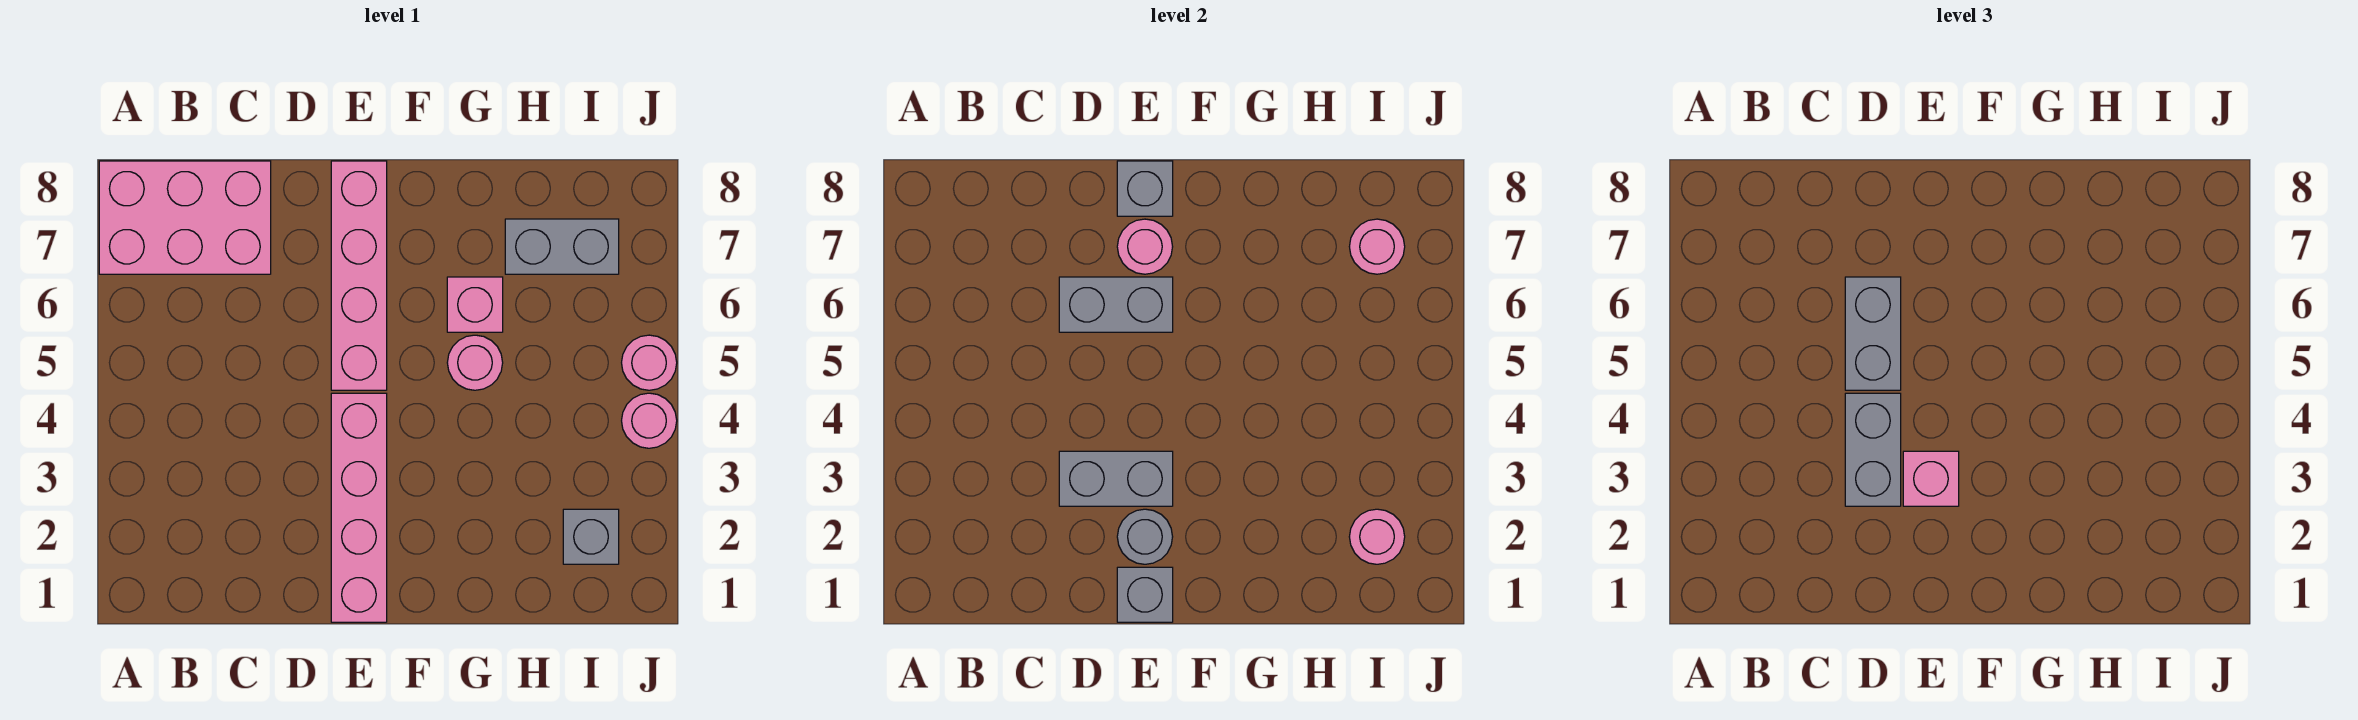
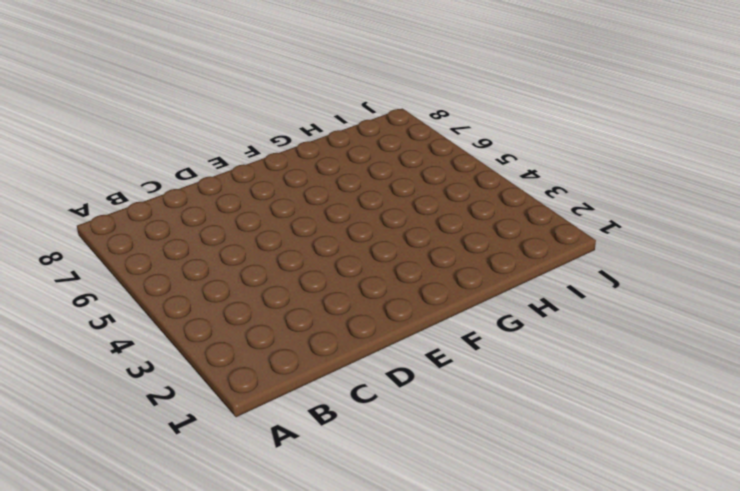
none -> pink brick A7:C8 level 1
none -> pink brick E1:E4 level 1
none -> pink brick E5:E8 level 1

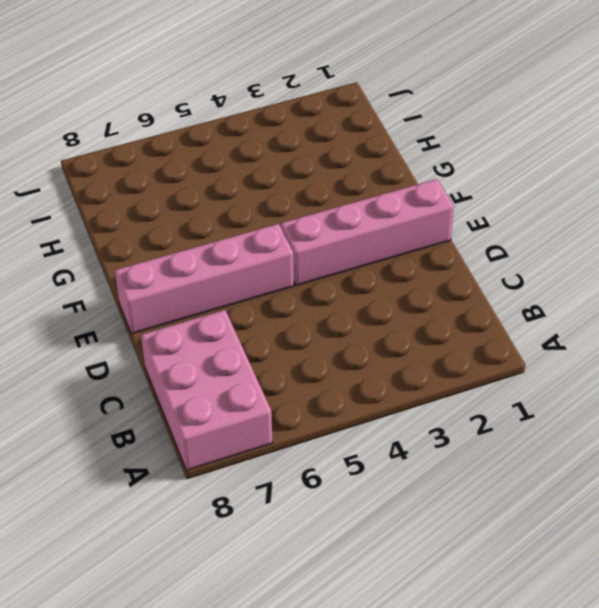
none -> pink round brick G5 level 1
none -> pink brick G6 level 1
none -> grey brick H7:I7 level 1

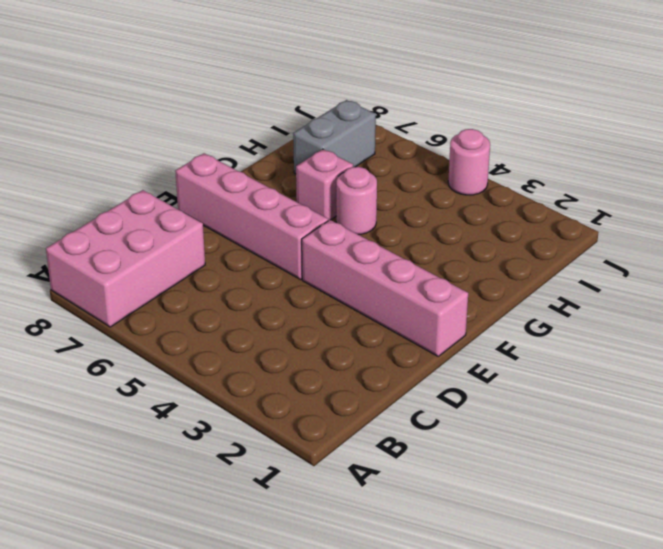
none -> grey brick I2 level 1
none -> pink round brick J5 level 1
none -> grey brick D3:E3 level 2

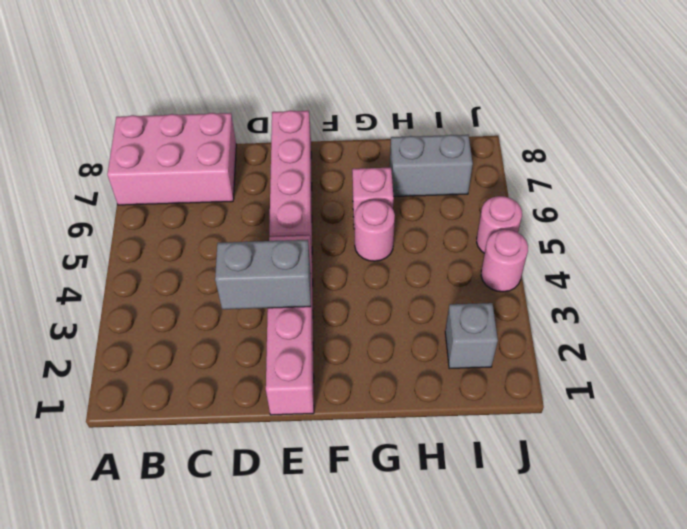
none -> grey brick D6:E6 level 2
none -> grey brick E1 level 2
none -> grey round brick E2 level 2

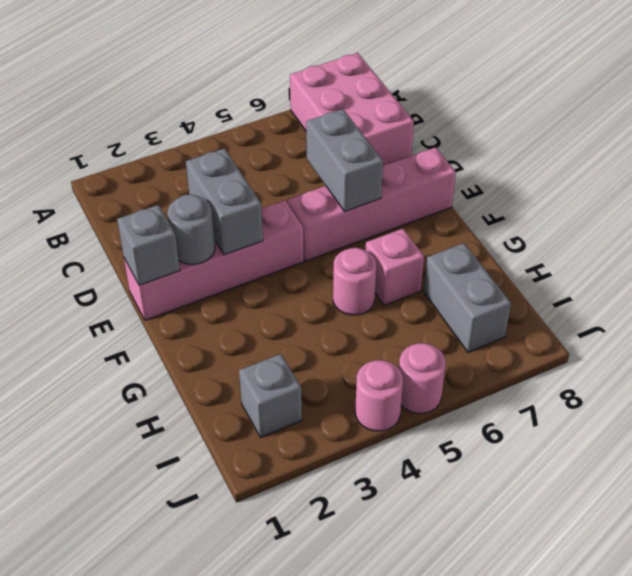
none -> pink round brick E7 level 2
none -> grey brick E8 level 2
none -> pink round brick I2 level 2

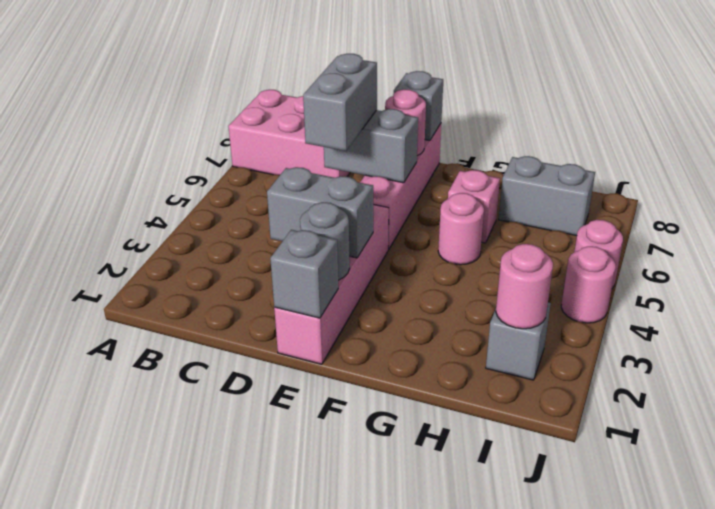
none -> pink round brick I7 level 2
none -> grey brick D3:D4 level 3
none -> pink brick E3 level 3

